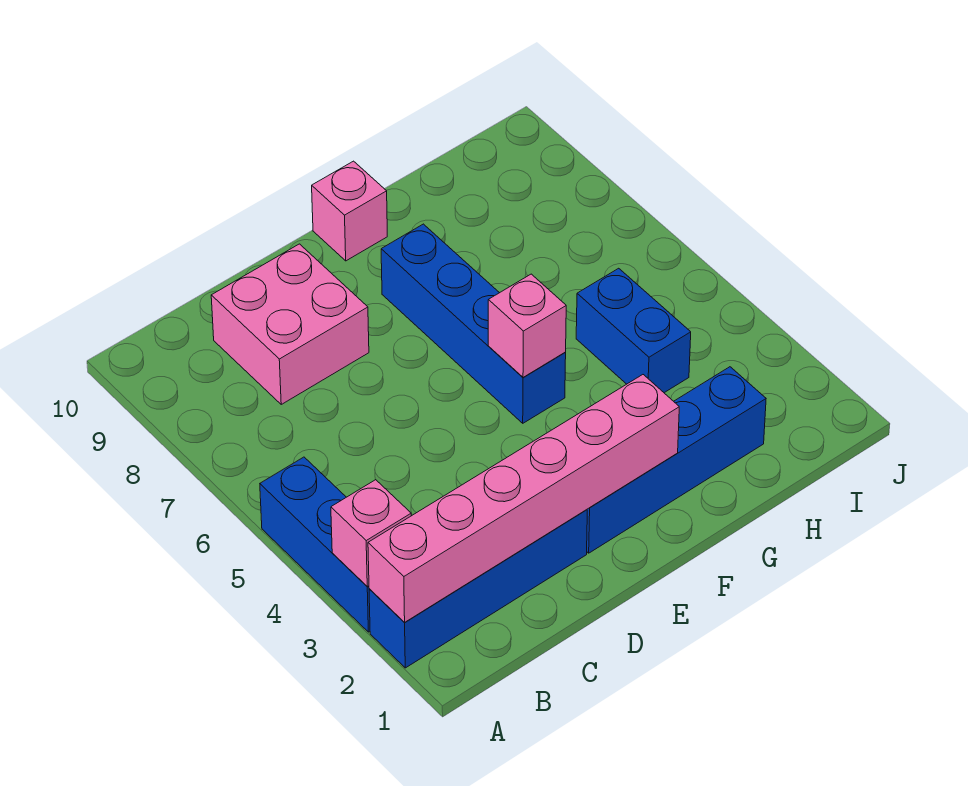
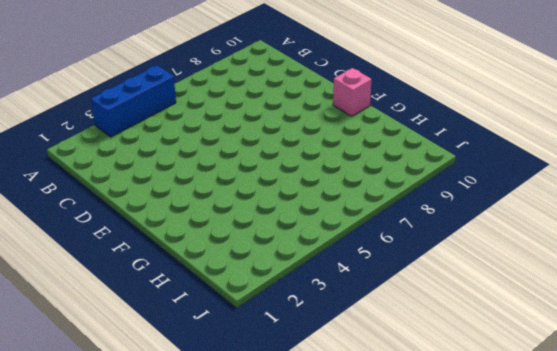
none -> blue brick A2:D2 level 1
none -> pink brick C8:D9 level 1

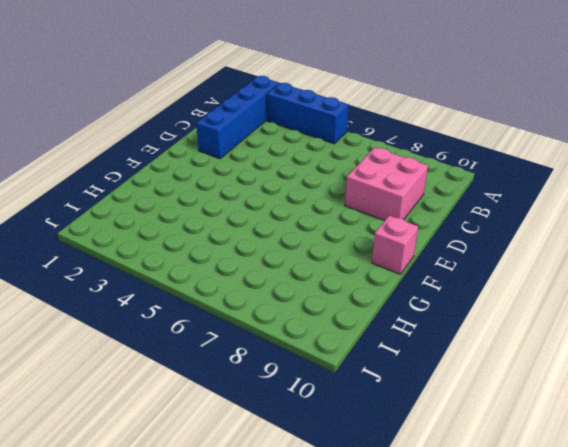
none -> blue brick E2:H2 level 1
none -> blue brick F5:F8 level 1

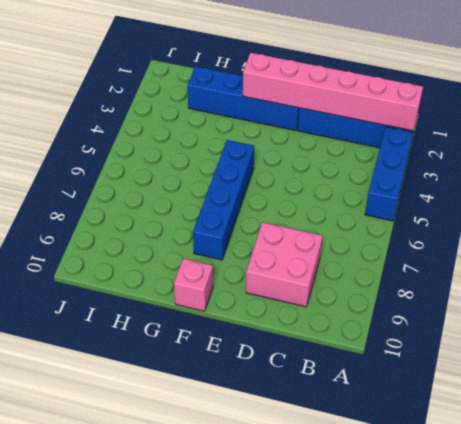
none -> blue brick H4:H5 level 1
none -> pink brick A3 level 2

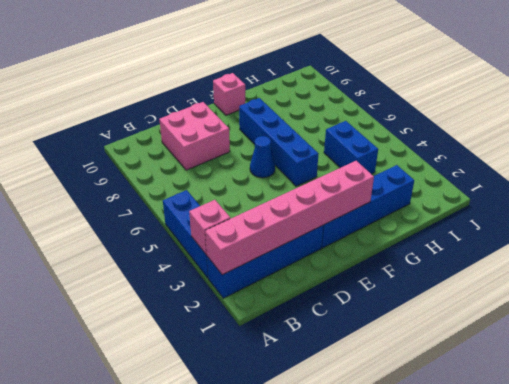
blue cone E6 level 1 -> none
none -> pink brick F5 level 2

